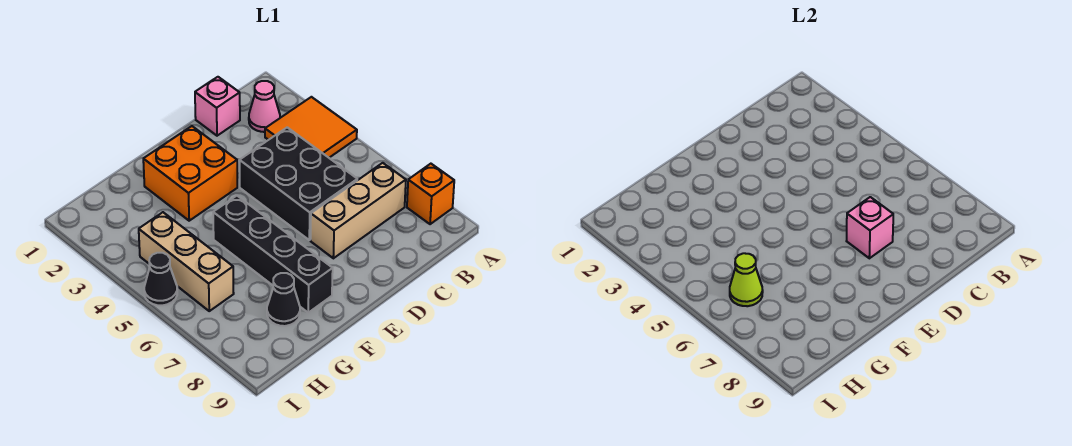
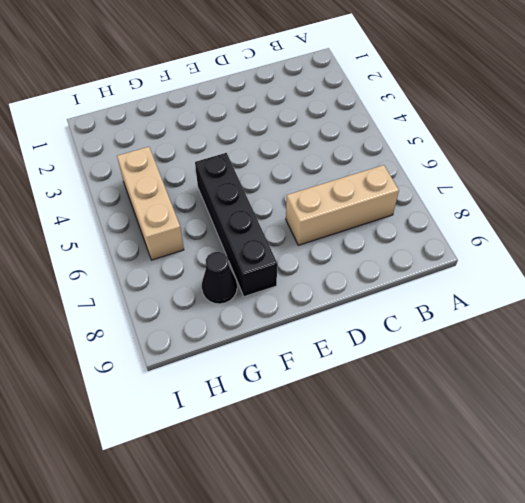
none -> orange tile A3:B4 level 1
none -> orange brick A8 level 1
none -> pink cone B2 level 1

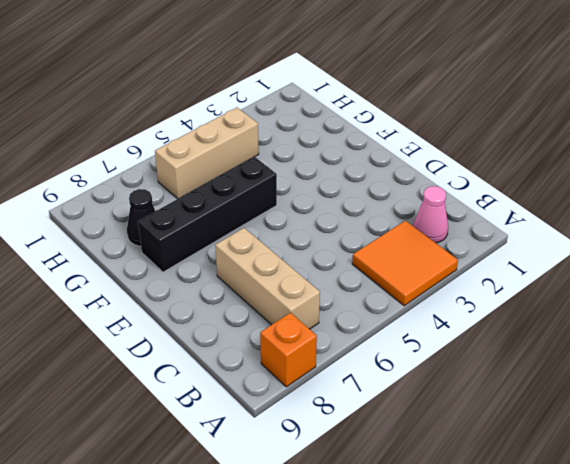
none -> pink brick C1 level 1
none -> black brick C4:D6 level 1
none -> orange brick E2:F3 level 1

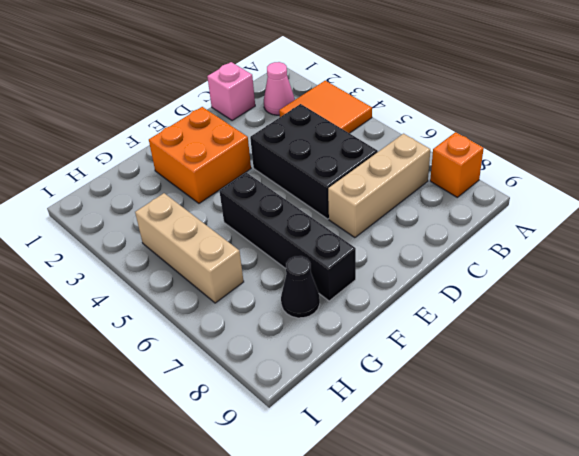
none -> black cone I5 level 1
none -> pink brick D7 level 2
none -> lime cone H6 level 2

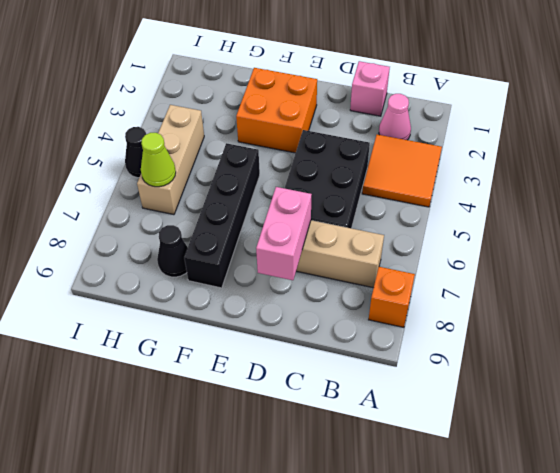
pink brick D7:D8 level 2 -> pink brick D7 level 2

